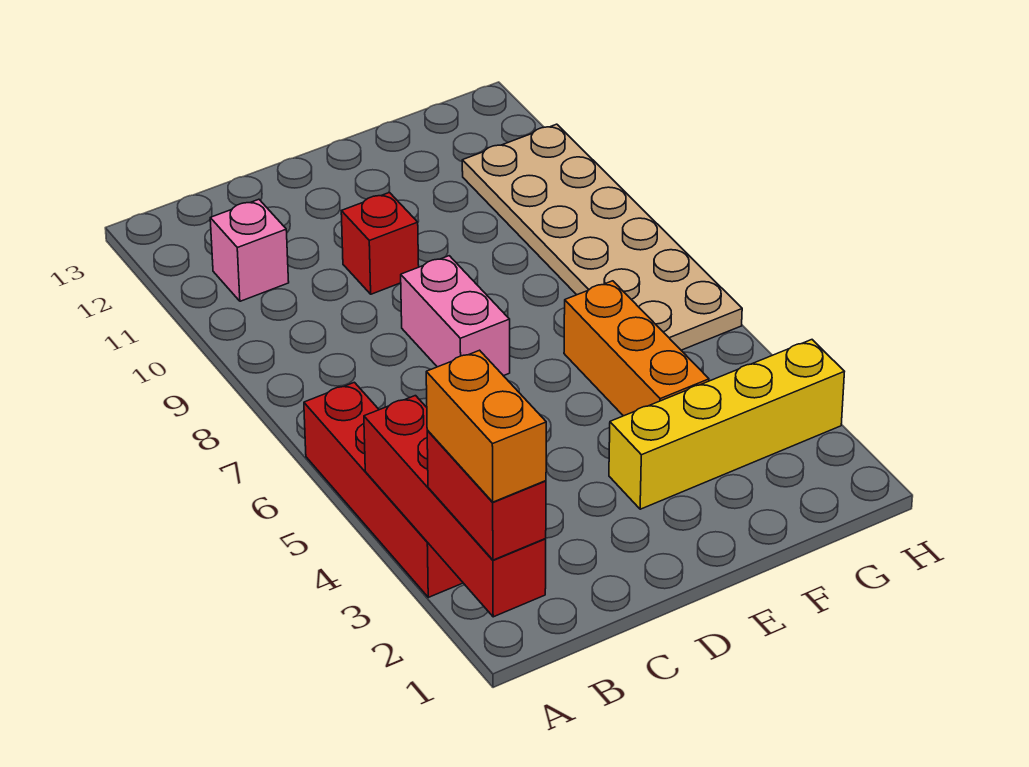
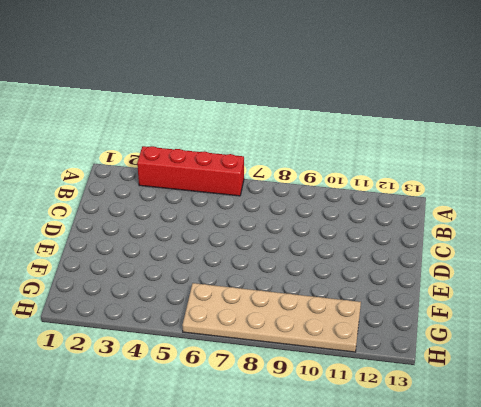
none -> pink brick B11 level 1
none -> pink brick D7:D8 level 1

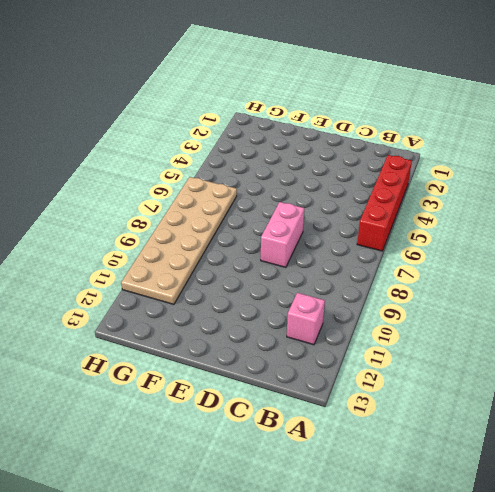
none -> red brick D10 level 1
none -> yellow brick E3:H3 level 1

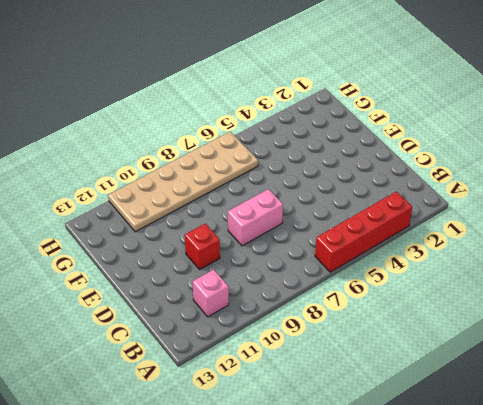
none -> yellow brick E3:H3 level 1
none -> orange brick F4:F6 level 1

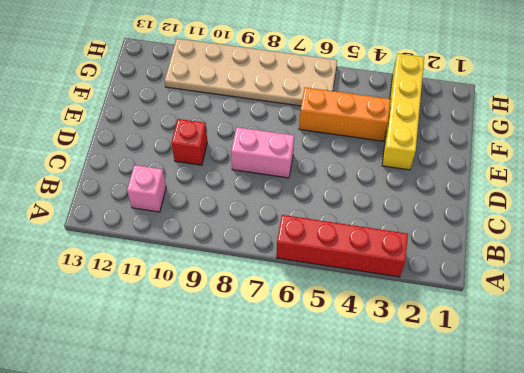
none -> red brick A1:A4 level 2
none -> red brick A1:A2 level 3

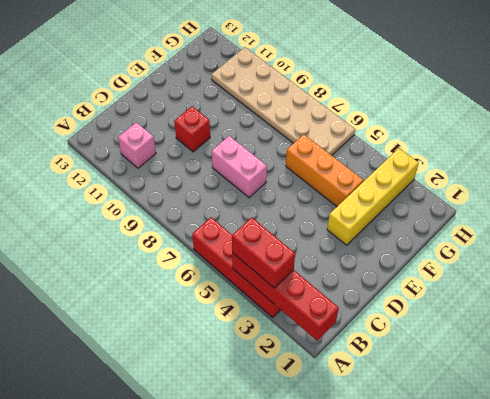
red brick A3:A4 level 3 -> red brick A1:A2 level 3
none -> orange brick A1:A2 level 4

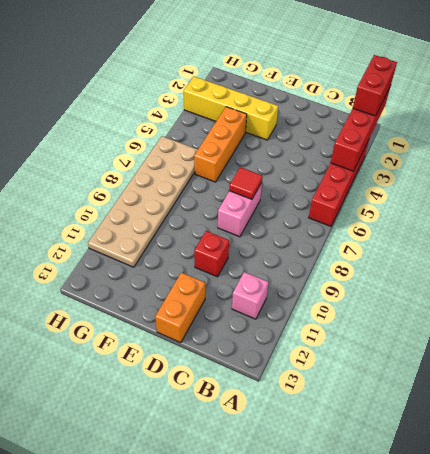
red tile D7 level 2 -> none
orange brick D12:D13 level 1 -> orange brick A1:A2 level 4

